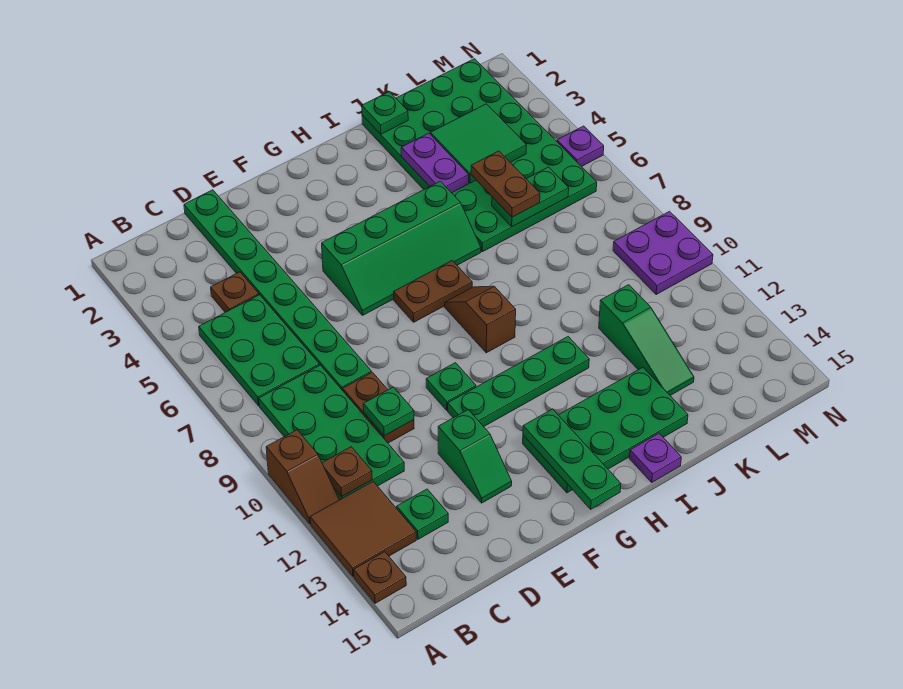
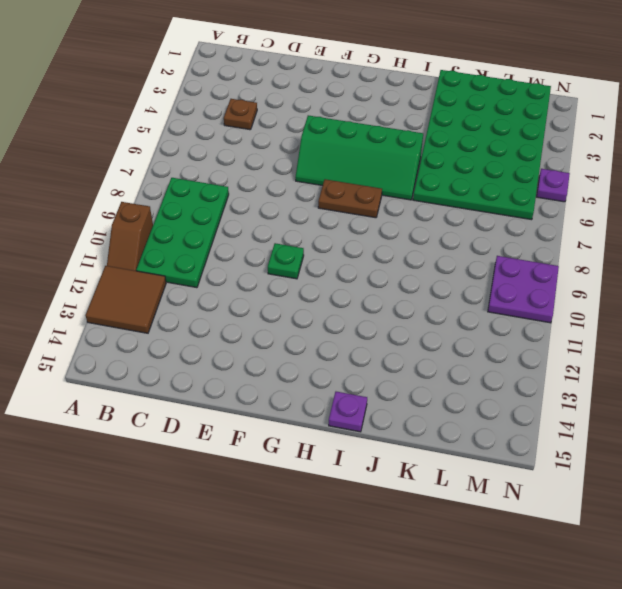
none -> brown plate A14 level 1
none -> green plate B5:C7 level 1
none -> green plate C13 level 1

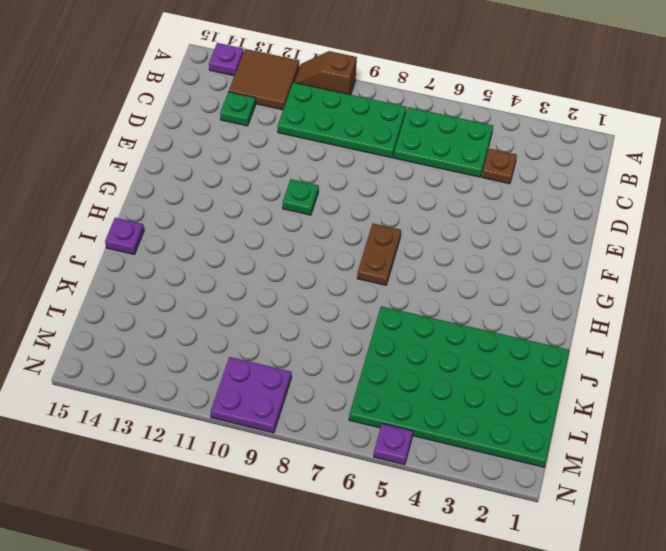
purple plate A14 level 1 -> brown plate A14 level 1
none -> green plate D1:D8 level 1
none -> brown plate D9:D10 level 1
none -> green slope E12:E13 level 1 top 12

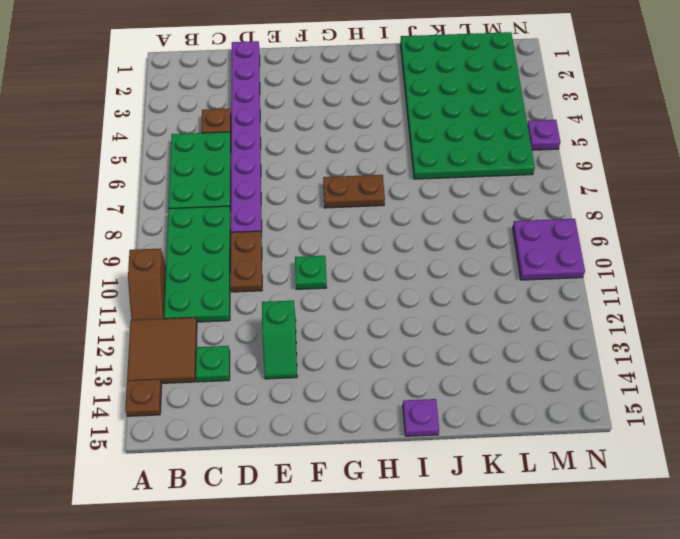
purple plate D1:D8 level 1 -> green plate D1:D8 level 1
none -> green slope F5:I6 level 1 top 5
none -> green plate F11:I11 level 1
none -> green plate G13:J14 level 1

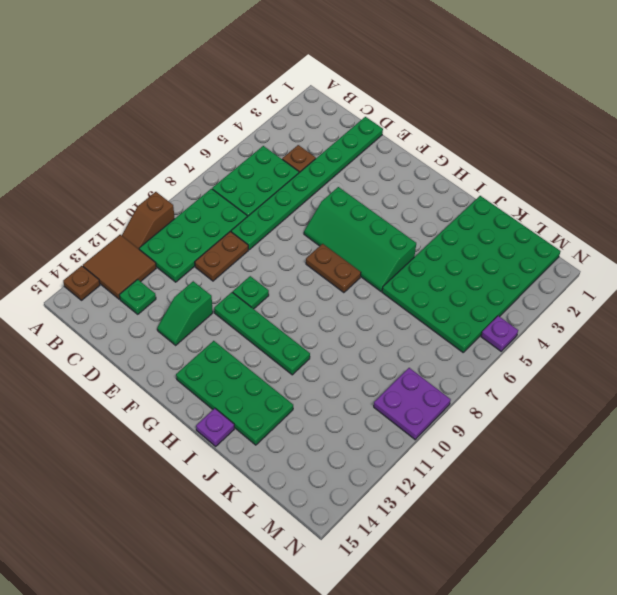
none -> brown slope H8:H9 level 1 top 9
none -> green slope K11:K13 level 1 top 11
none -> brown plate B11 level 2

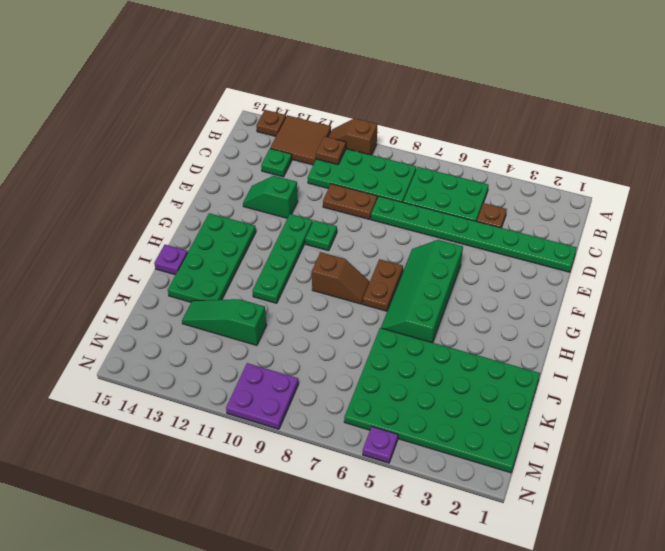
none -> green plate D10 level 2
none -> green plate G13:G15 level 2
none -> green plate J1 level 2

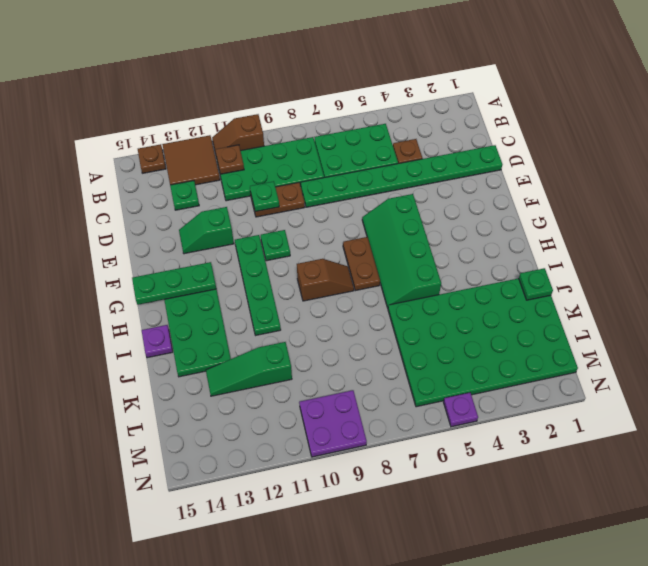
none -> purple plate J3:J4 level 2
none -> green tile K3:L4 level 2
none -> green plate K6:L6 level 2

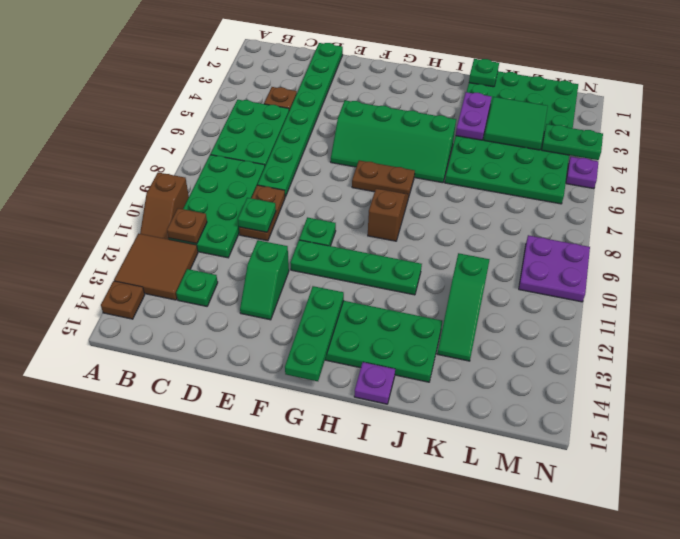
green plate M4:N4 level 2 -> green plate K6:L6 level 2
none -> brown plate K5:K6 level 3

